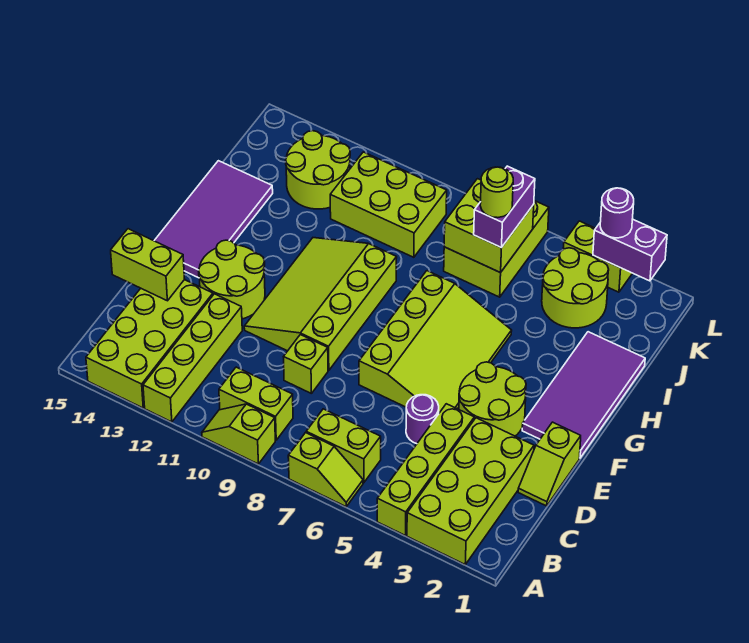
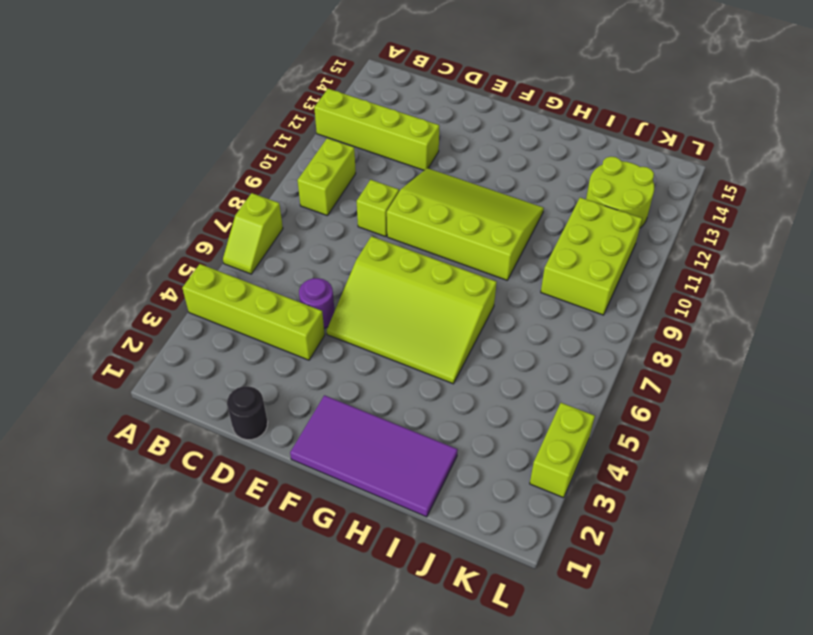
black round brick D1 level 1 -> lime slope D1:E1 level 1 top E
none -> lime brick A2:D3 level 1
none -> lime slope A9:A10 level 1 top 9
none -> lime brick A13:D14 level 1

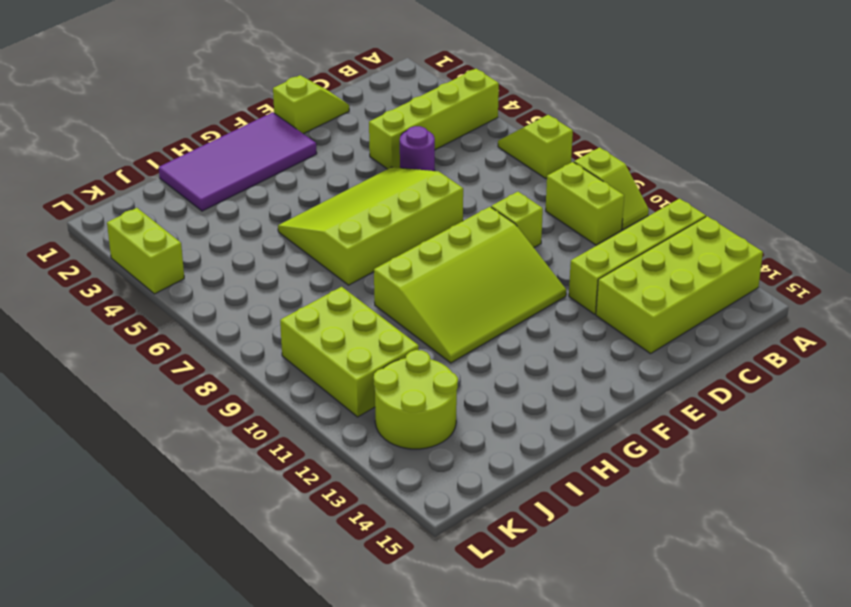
none -> lime brick A2:D3 level 1
none -> lime brick B6:B7 level 1
none -> lime round brick E3:F4 level 1

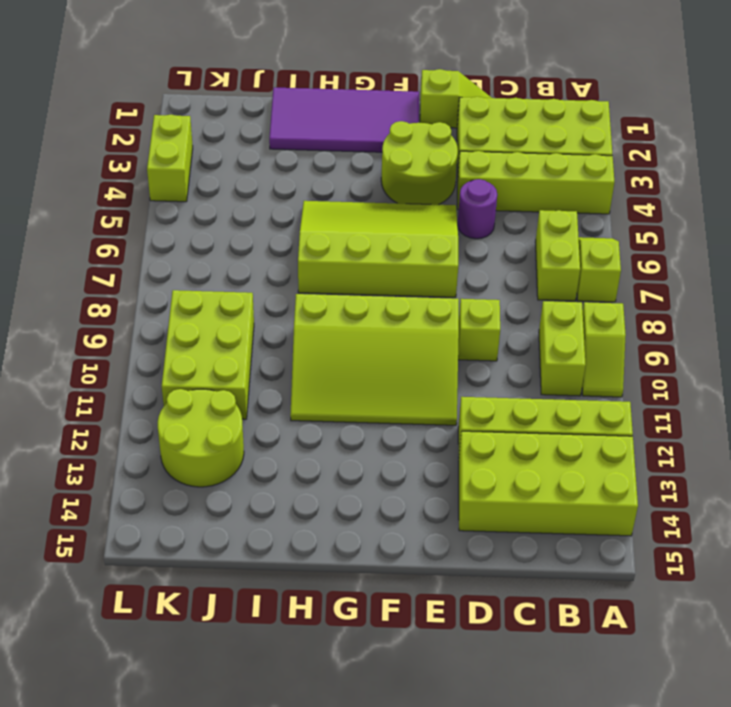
none -> lime round brick E12:F13 level 1
none -> purple tile F14:I15 level 1
none -> lime round brick J3:K4 level 1

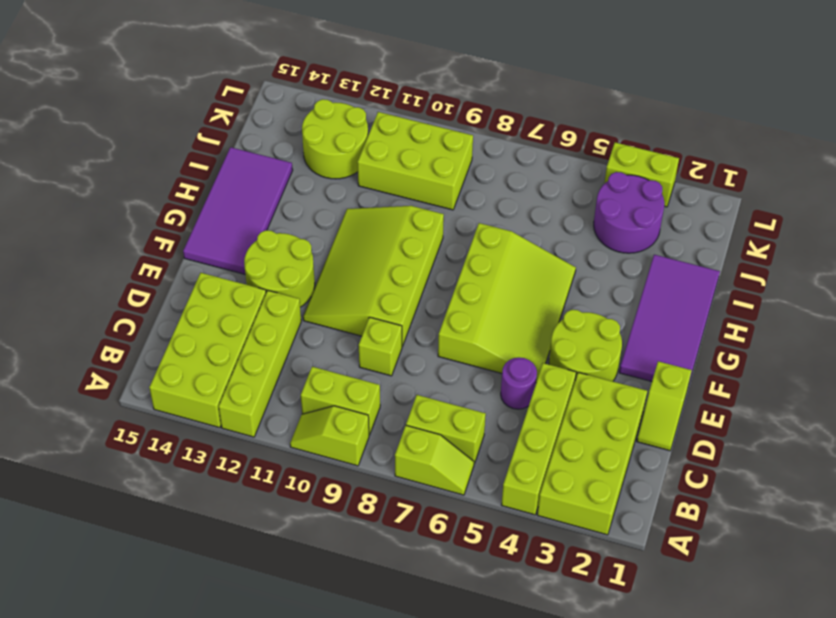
purple round brick J3:K4 level 1 -> lime round brick J3:K4 level 1
none -> lime brick J6:L7 level 1
none -> lime brick D14:D15 level 2
none -> lime brick J6:K7 level 2

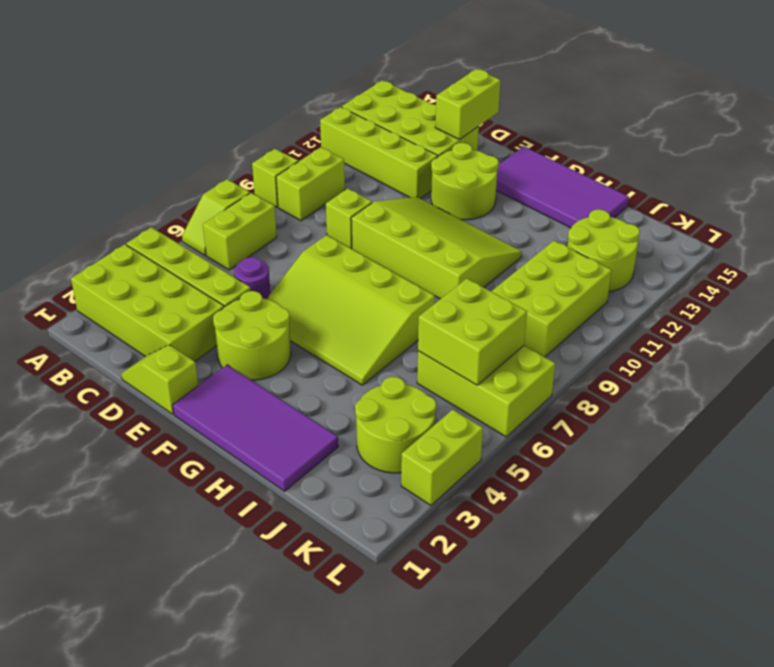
none -> purple brick L2:L3 level 2
none -> purple brick J6:K6 level 3
none -> purple round brick L3 level 3

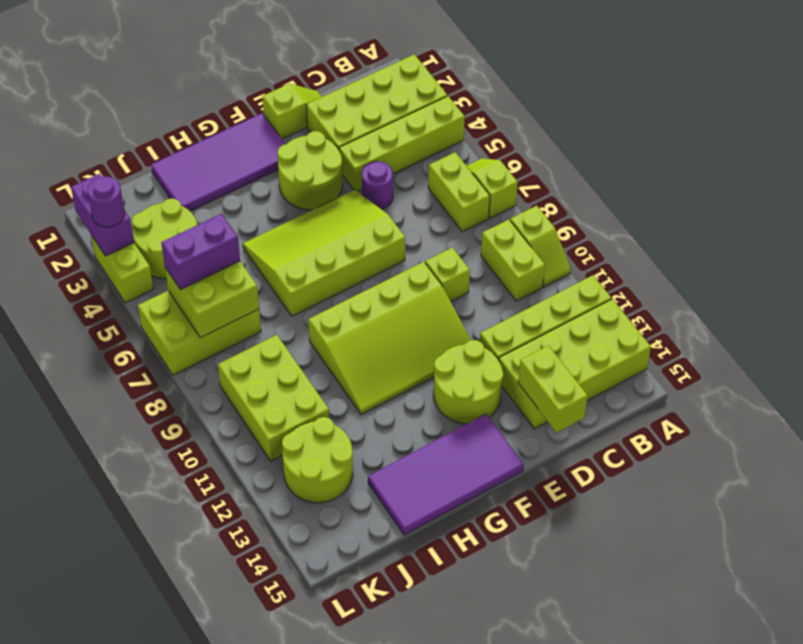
none -> lime round brick J6 level 4

